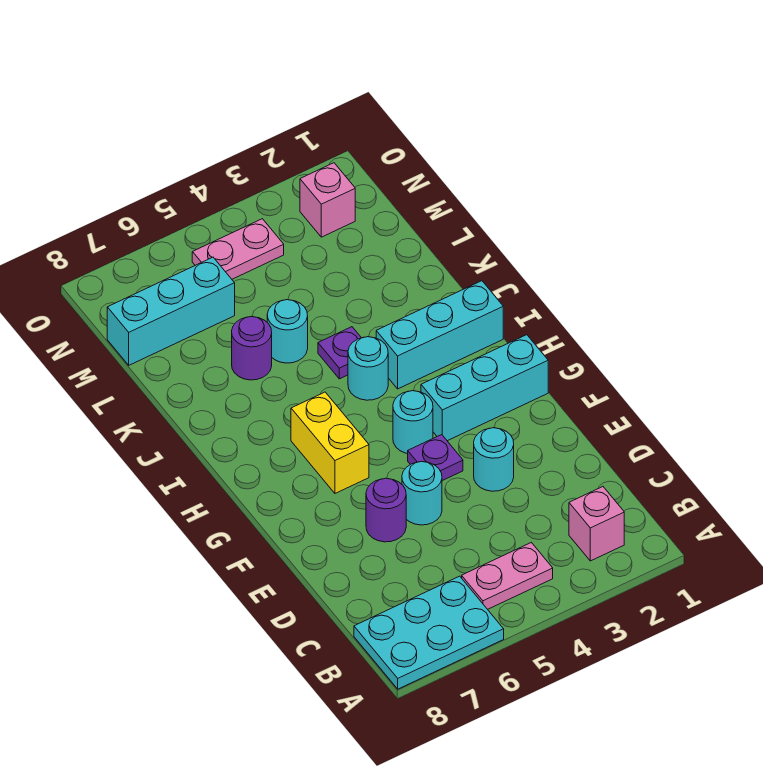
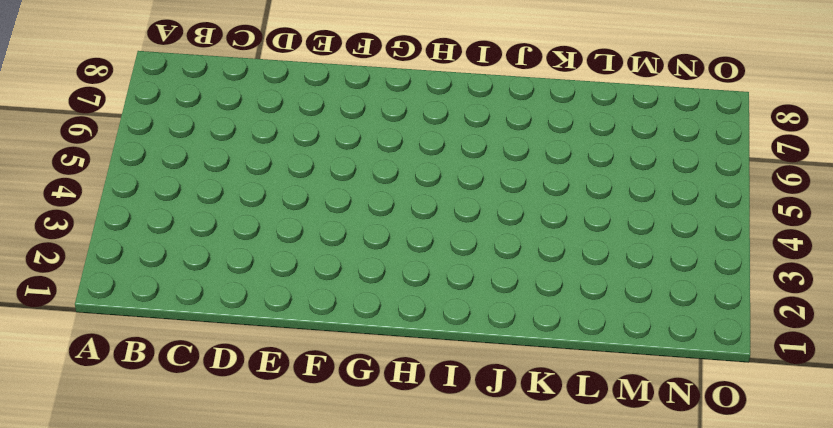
none -> cyan plate A6:B8 level 1
none -> pink brick B2 level 1
none -> pink plate B4:B5 level 1

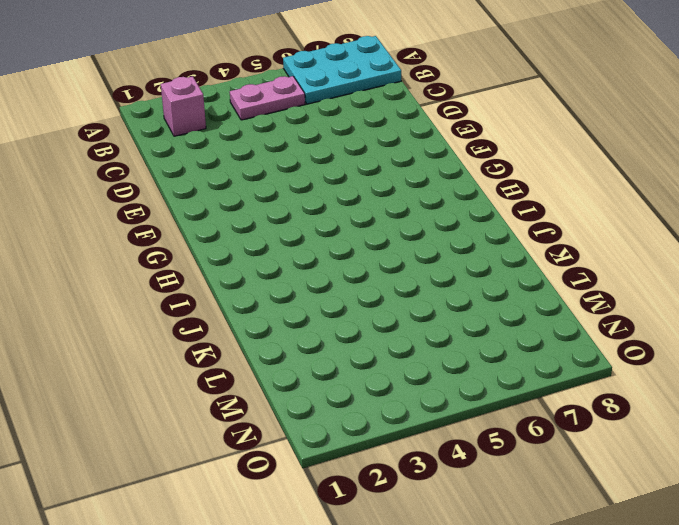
none -> cyan round brick E3 level 1
none -> cyan round brick E5 level 1
none -> purple round brick E6 level 1

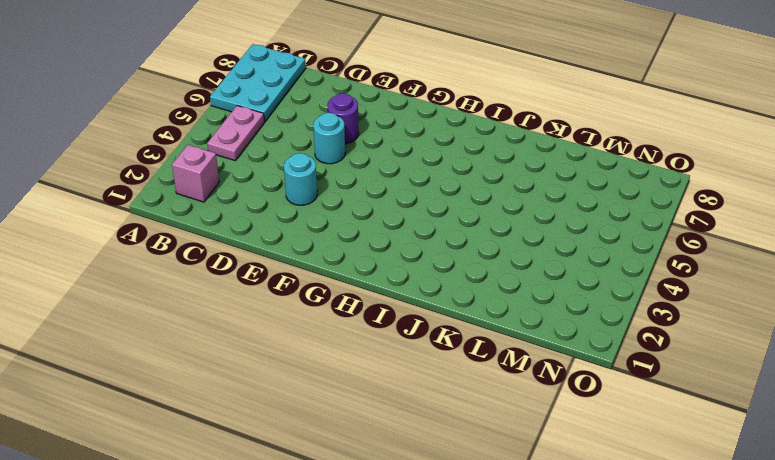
none -> purple plate F4 level 1
none -> cyan brick G1:G3 level 1
none -> cyan round brick G4 level 1

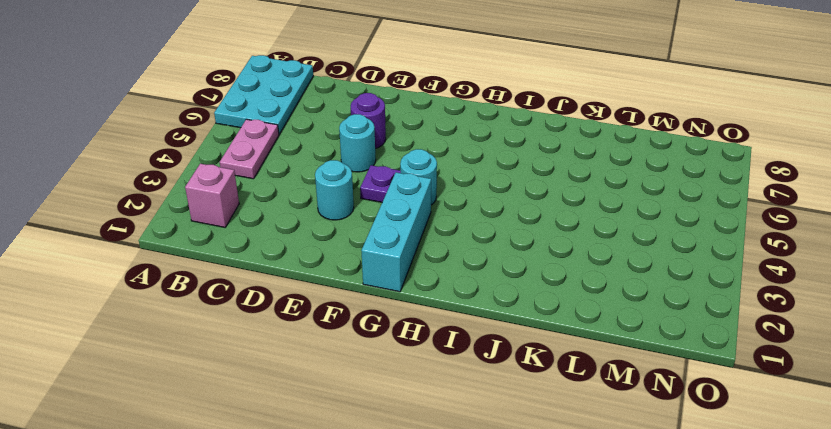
none -> yellow brick G6:H6 level 1
none -> cyan brick I1:I3 level 1
none -> cyan round brick I4 level 1

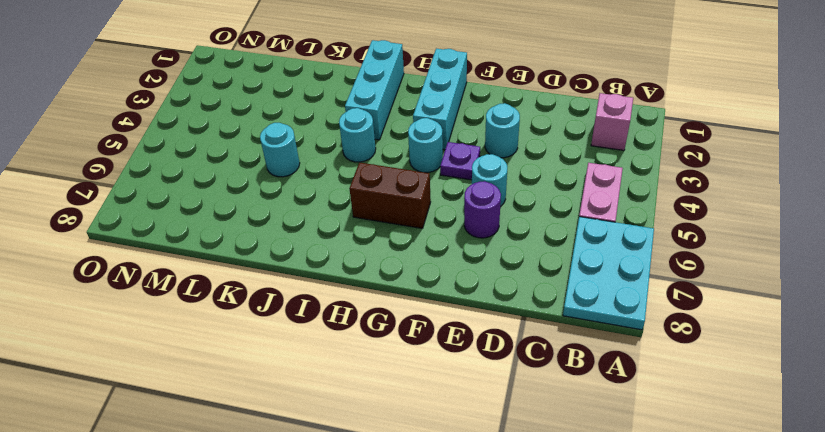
brown brick G6:H6 level 1 -> yellow brick G6:H6 level 1
none -> purple plate J4 level 1
none -> purple round brick K6 level 1
none -> cyan brick M6:M8 level 1

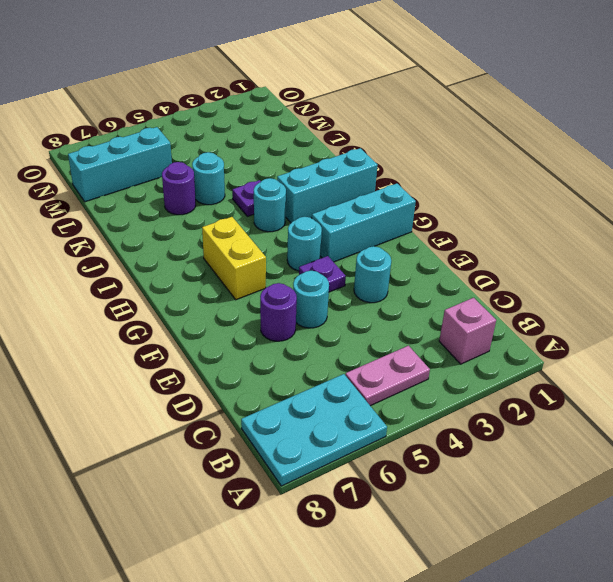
none -> pink brick N2 level 1
none -> pink plate N4:N5 level 1

